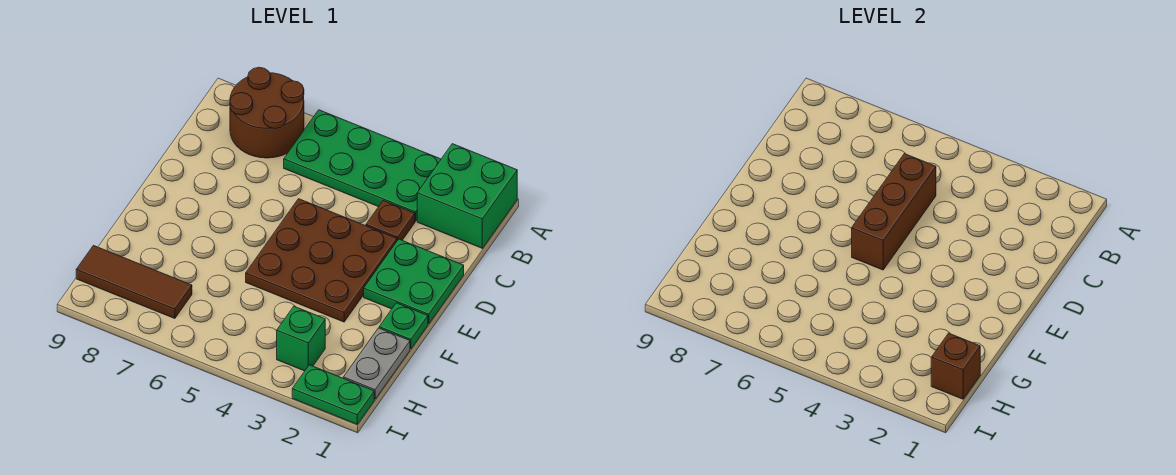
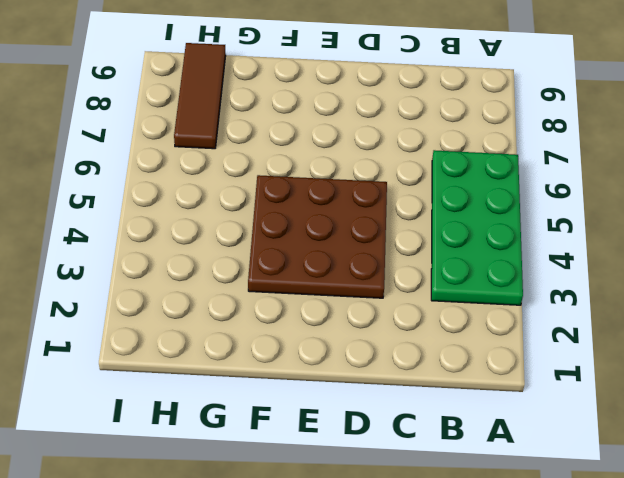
none -> green brick A1:B2 level 1
none -> brown round brick A7:B8 level 1
none -> brown plate C3 level 1

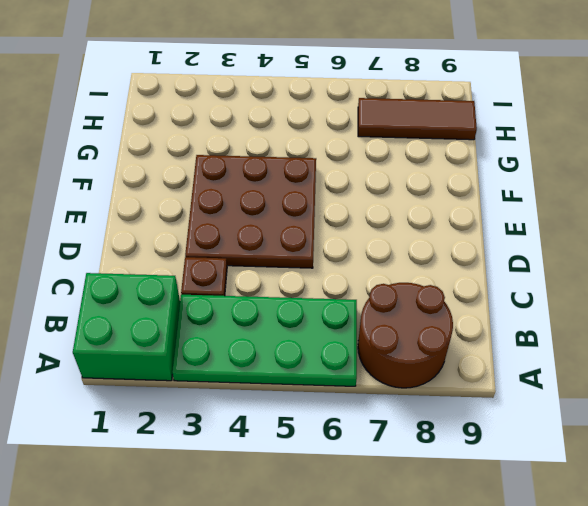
none -> green plate D1:E2 level 1
none -> green plate F1 level 1
none -> grey plate G1:H1 level 1

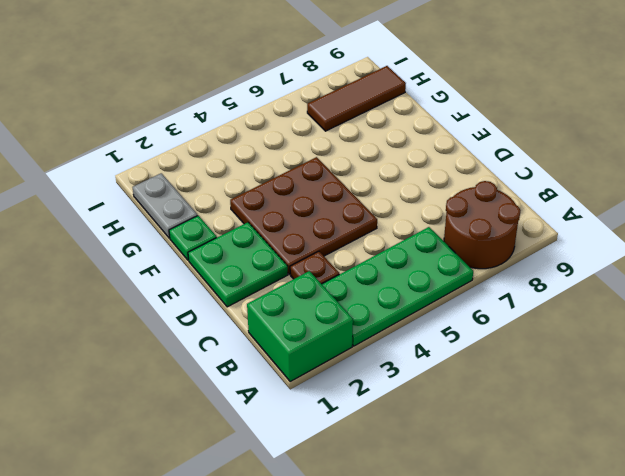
none -> green brick H3 level 1
none -> green plate I1:I2 level 1
none -> brown brick C5:E5 level 2

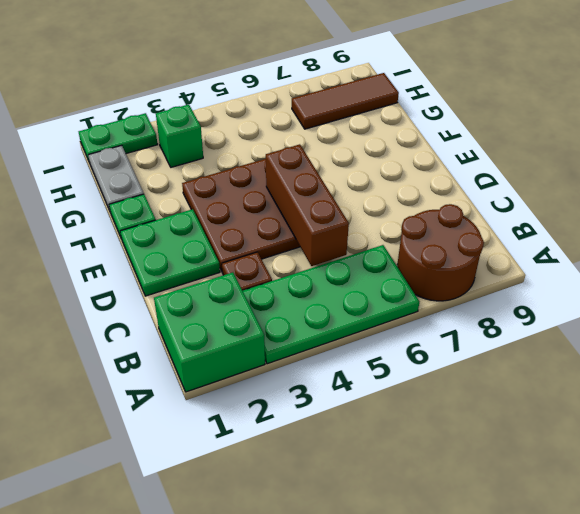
none -> brown brick H1 level 2

